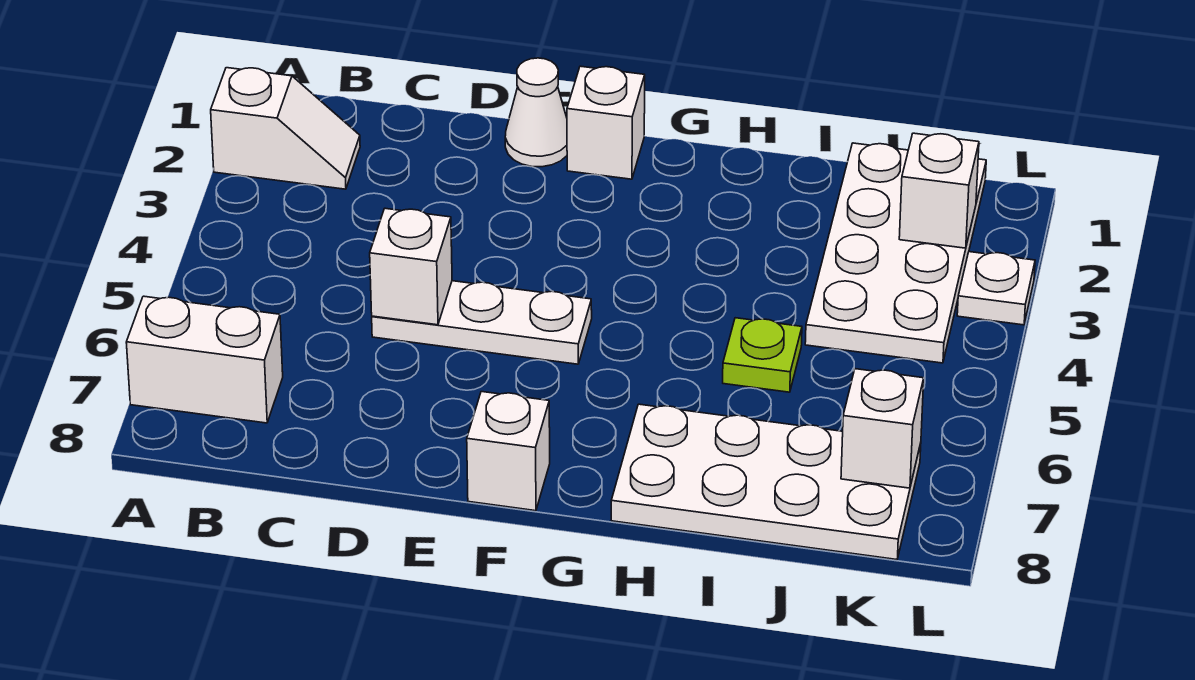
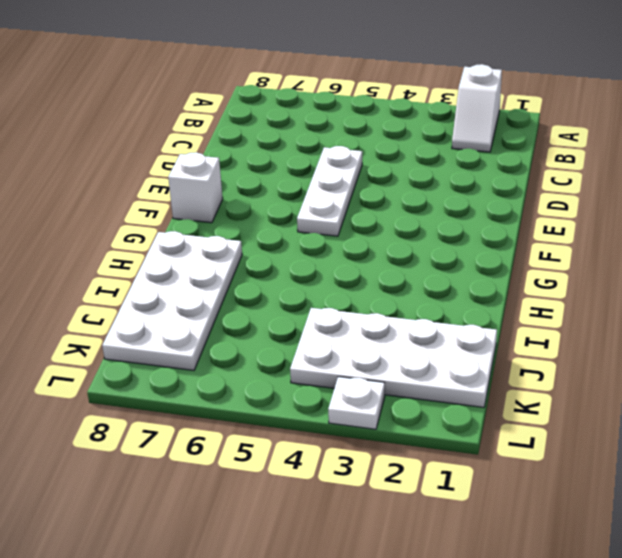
none -> white brick A7:B7 level 1
none -> white cone E1 level 1
none -> white brick F1 level 1

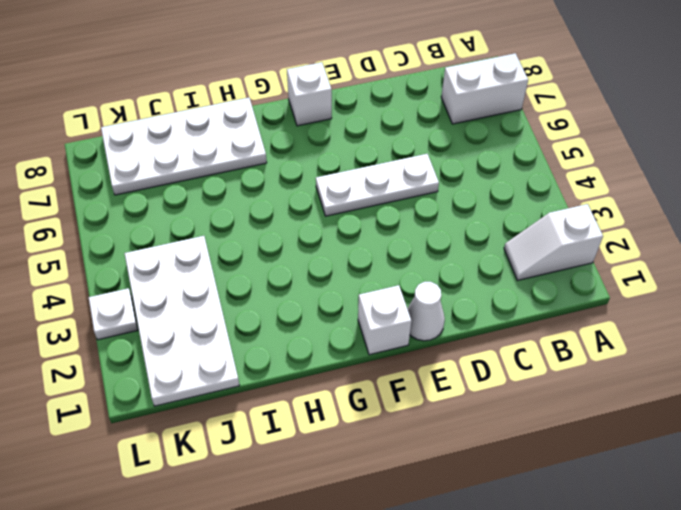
none -> lime plate I5 level 1
none -> white brick D5 level 2
none -> white brick K2 level 2

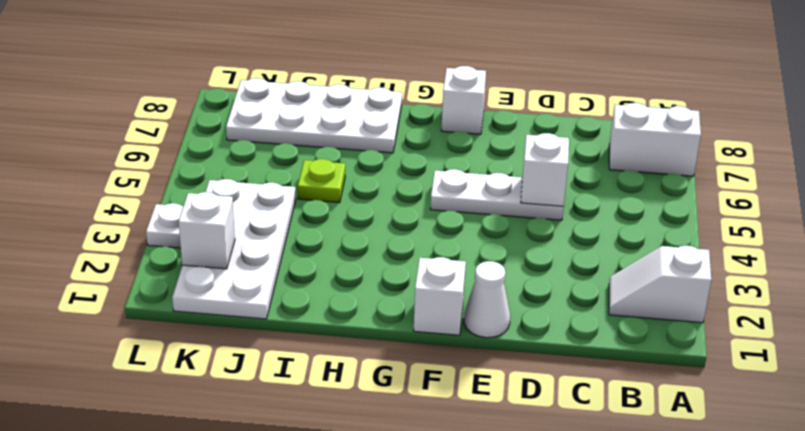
none -> white brick K7 level 2

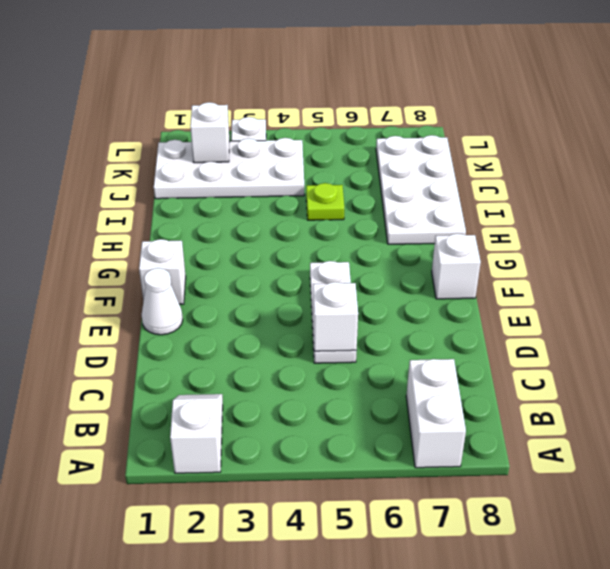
none -> white brick K7 level 2

